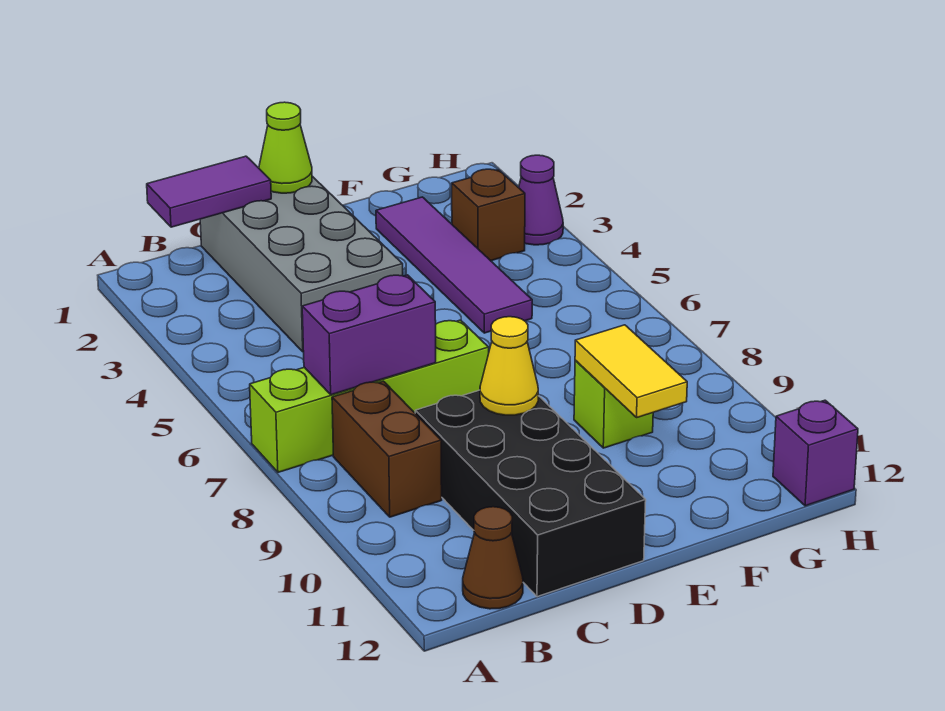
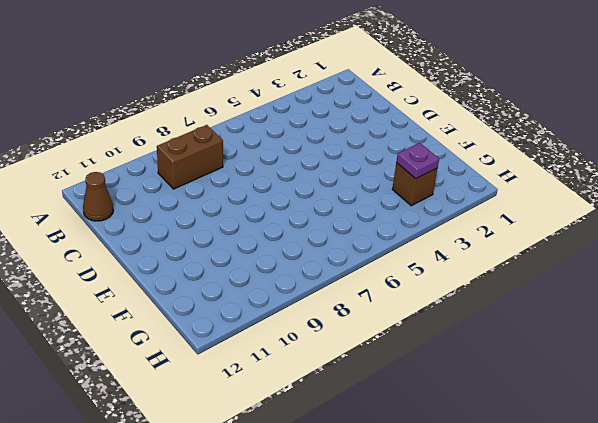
purple plate G3 level 2 -> none
none -> lime brick A7:D7 level 1
none -> grey brick C1:D4 level 1
none -> black brick C9:D12 level 1

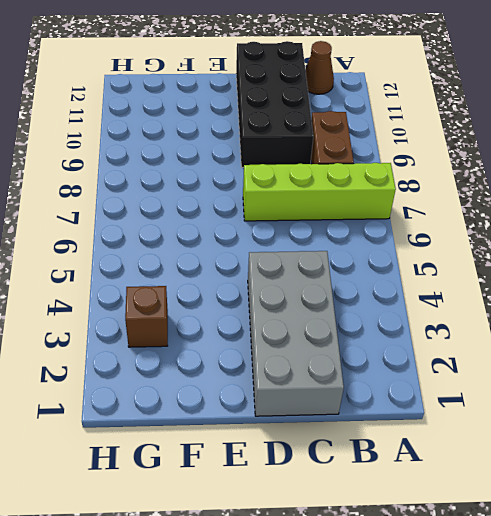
none -> purple tile F2:F5 level 1
none -> lime brick F9 level 1
none -> purple cone H3 level 1

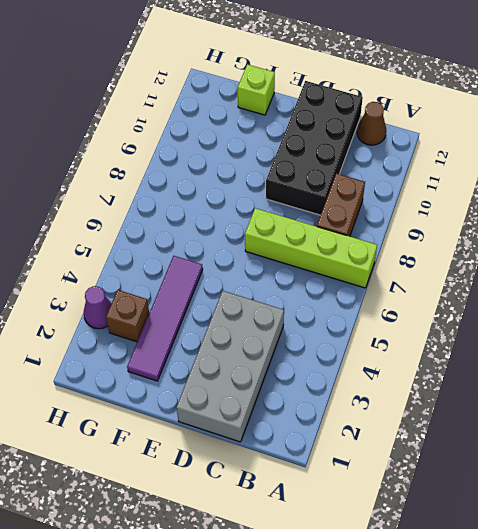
lime brick F12 level 1 -> lime brick F9 level 1
none -> purple brick H12 level 1
none -> purple tile B1:C1 level 2
none -> purple brick B7:C7 level 2

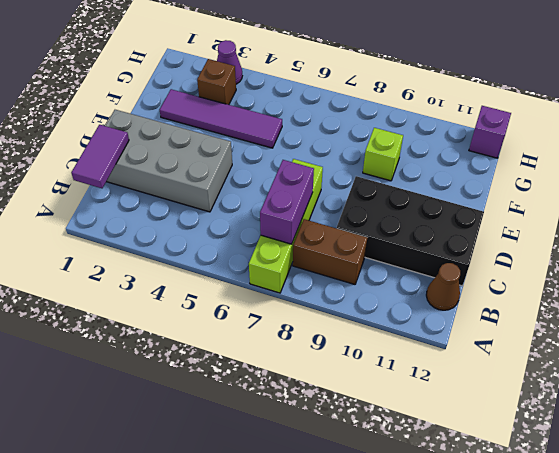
none -> lime cone D1 level 2
none -> yellow cone D9 level 2
none -> yellow tile F9:F10 level 2

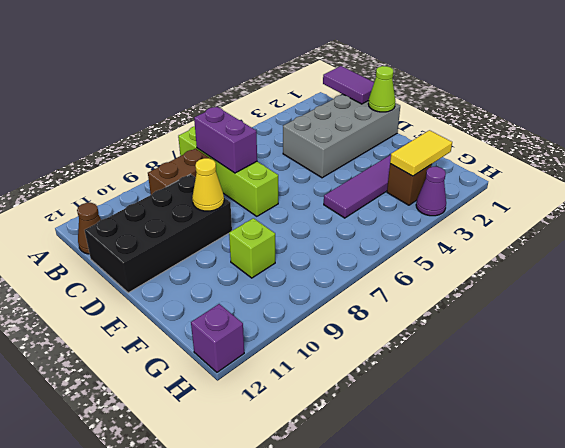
yellow tile G2:G3 level 2 -> yellow tile F9:F10 level 2

